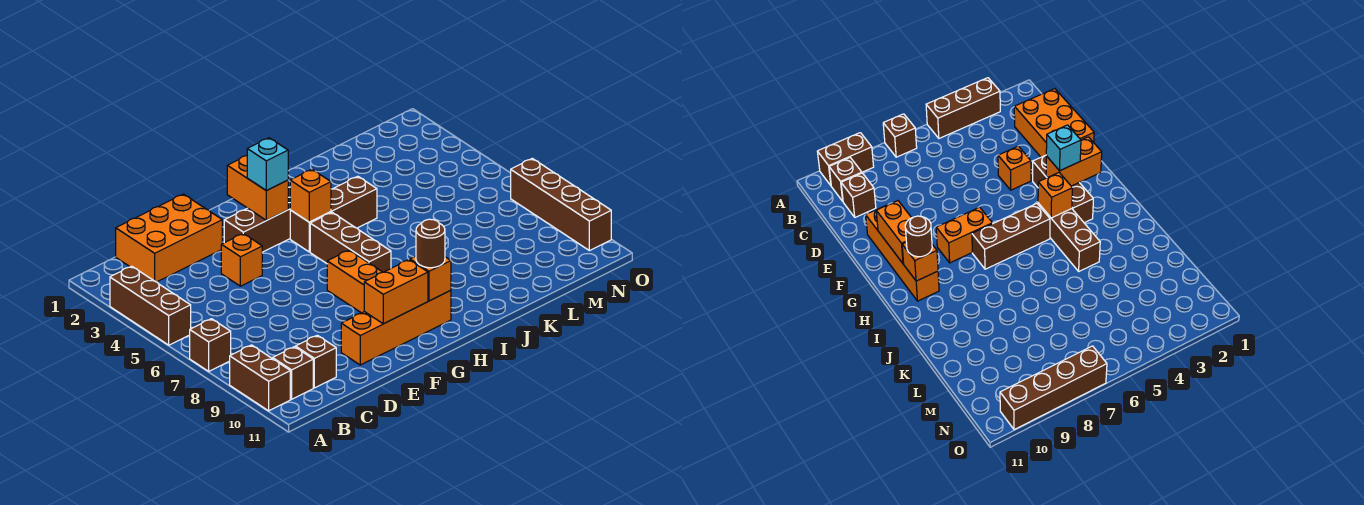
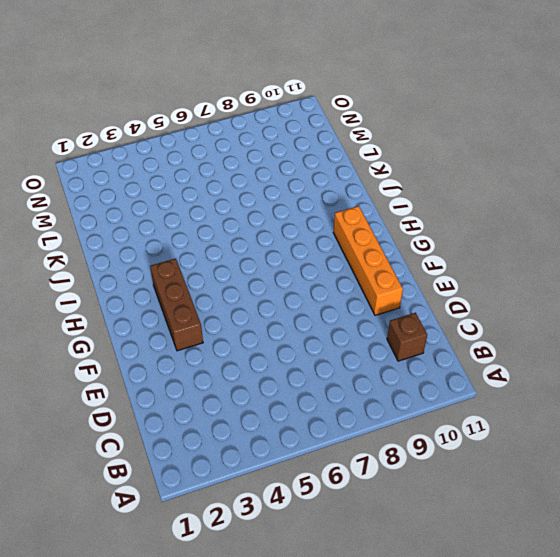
none -> brown brick A3:A5 level 1
none -> brown brick A7 level 1
none -> brown brick A9:A10 level 1

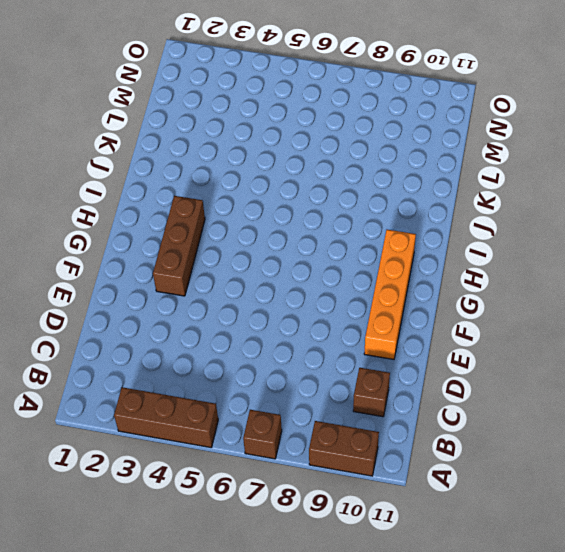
none -> brown brick B10 level 1
none -> orange brick C1:E2 level 1
none -> orange brick E4 level 1

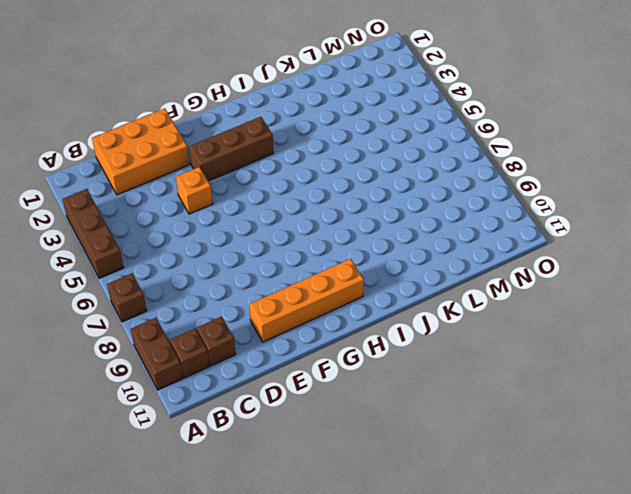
none -> orange brick G7:G8 level 1
none -> brown brick H4:J4 level 1
none -> brown brick H5:H7 level 1

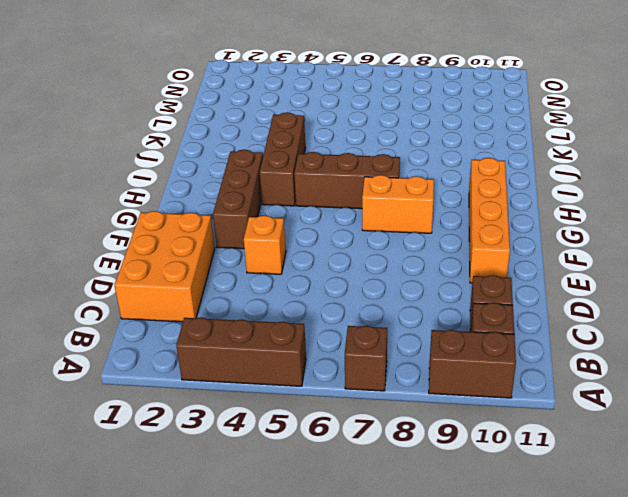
none -> brown brick O7:O10 level 1
none -> orange brick F10:G10 level 2
none -> orange brick G2:G3 level 2

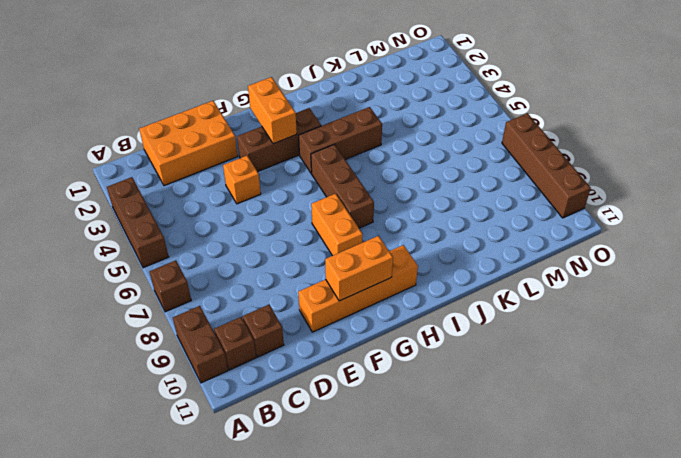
none -> orange brick H4 level 2
none -> orange brick H10 level 2
none -> cyan brick G3 level 3

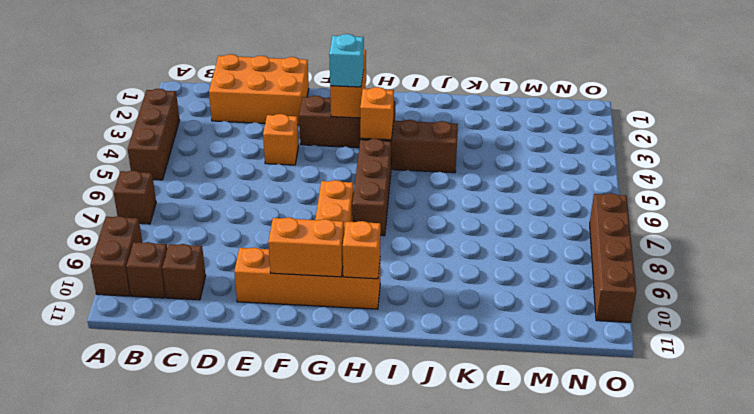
none -> brown round brick H10 level 3

